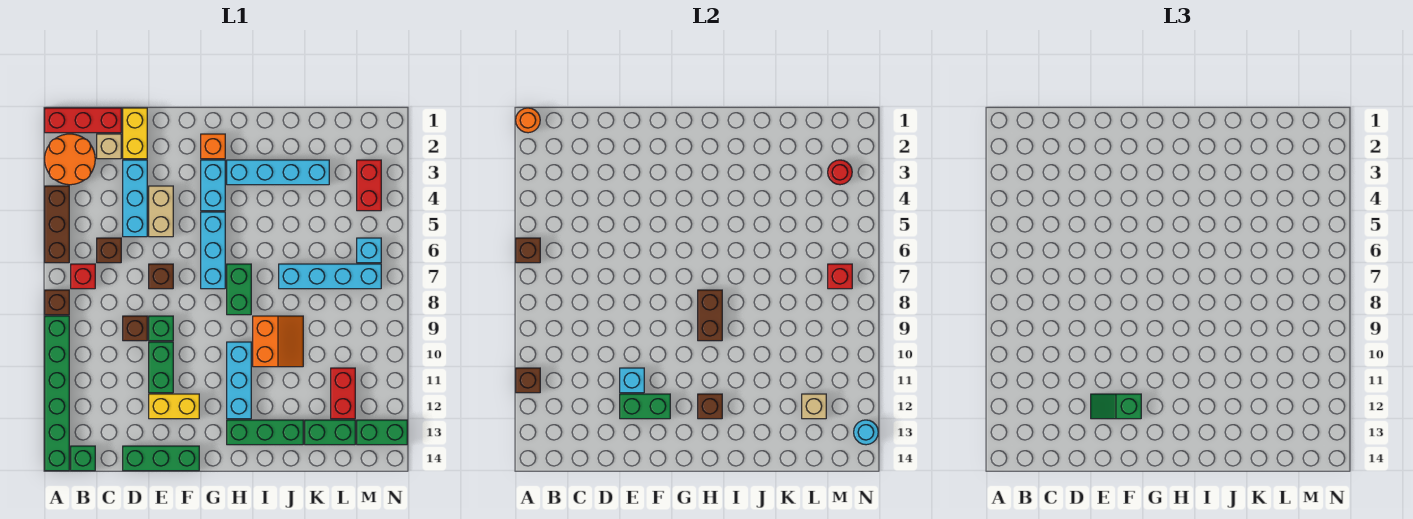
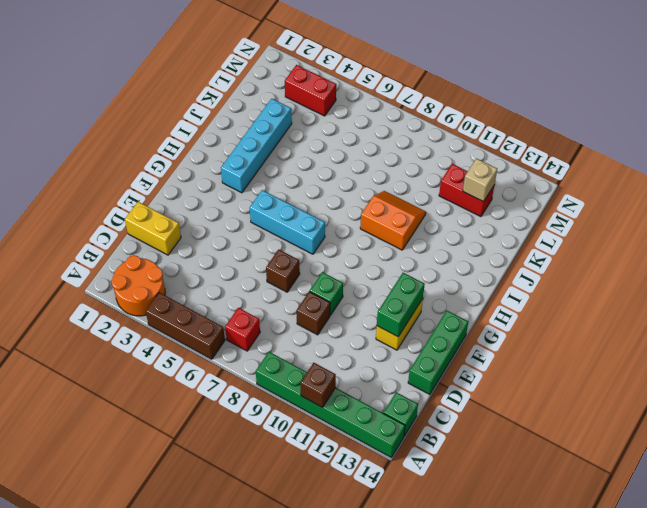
none -> red brick A1:C1 level 1
none -> brown brick A8 level 1
none -> tan brick C2 level 1
none -> brown brick C6 level 1

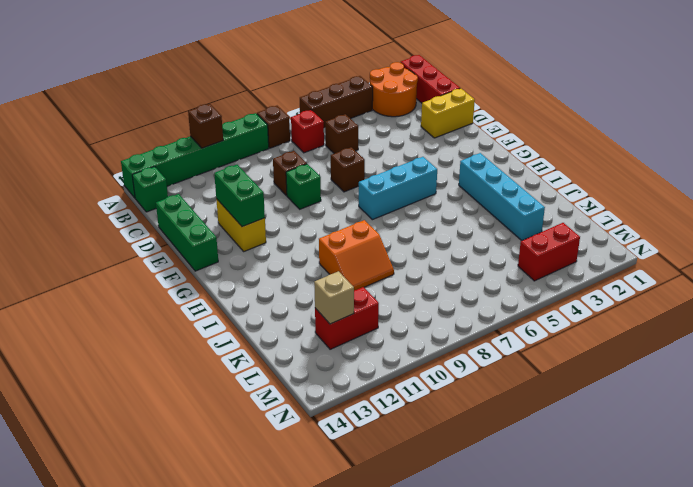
none -> tan brick C2 level 1
none -> cyan brick D3:D5 level 1
none -> tan brick E4:E5 level 1
none -> green brick E10:E11 level 1

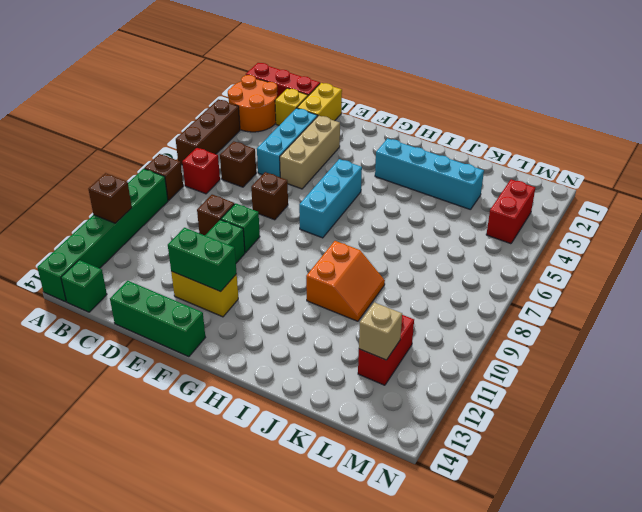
yellow brick C2 level 1 -> tan brick C2 level 1
tan brick E3:E5 level 1 -> tan brick E4:E5 level 1
none -> orange brick G2 level 1
none -> cyan brick G3:G4 level 1
none -> green brick H7:H8 level 1
none -> cyan brick H10:H12 level 1

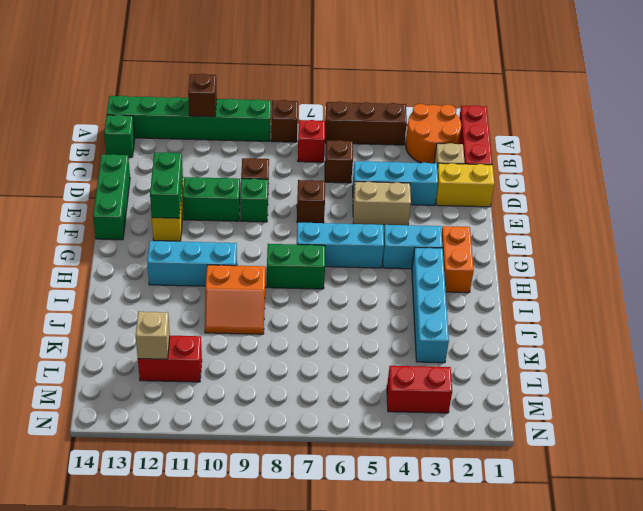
orange brick G2:H2 level 1 -> orange brick G2 level 1
none -> green brick H13:J13 level 1
none -> cyan brick J7:M7 level 1
none -> green brick K13:L13 level 1
none -> cyan brick M6 level 1

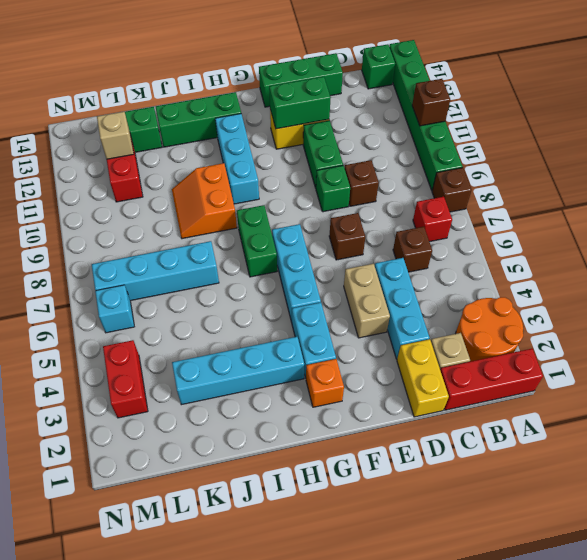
none -> brown brick A4:A6 level 1
none -> green brick M13:N13 level 1
none -> orange round brick A1 level 2
none -> brown brick A6 level 2

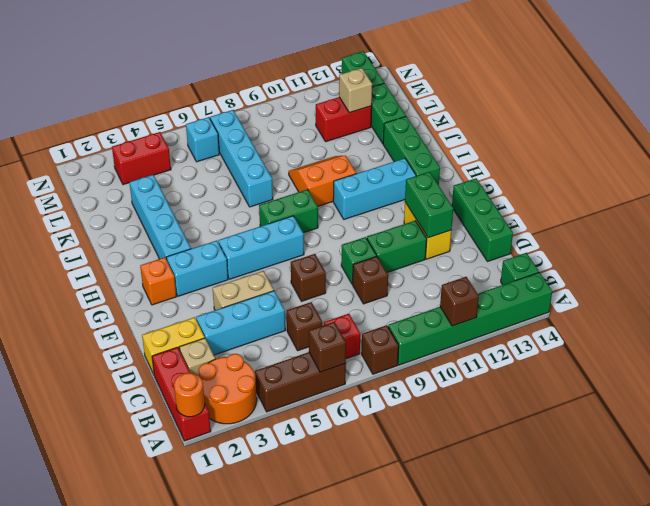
none -> cyan brick E11 level 2
none -> brown brick H8:H9 level 2
none -> brown brick H12 level 2
none -> red round brick M3 level 2

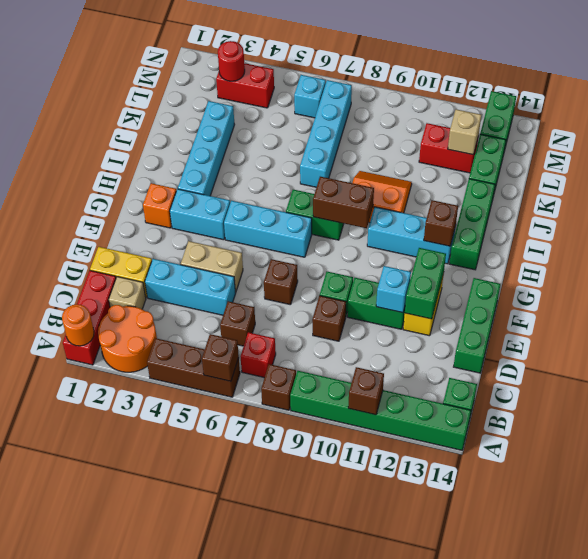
none -> red brick M7 level 2
none -> cyan round brick N13 level 2
none -> green slope E12:F12 level 3 top F

